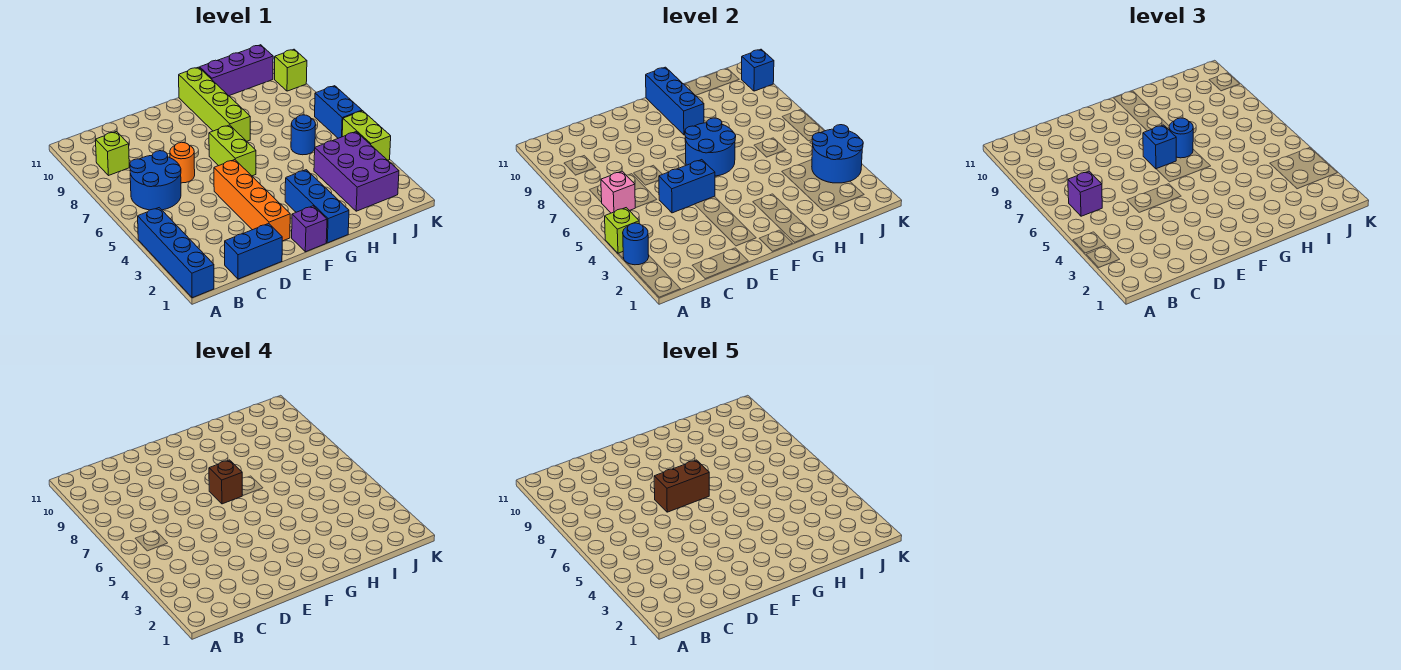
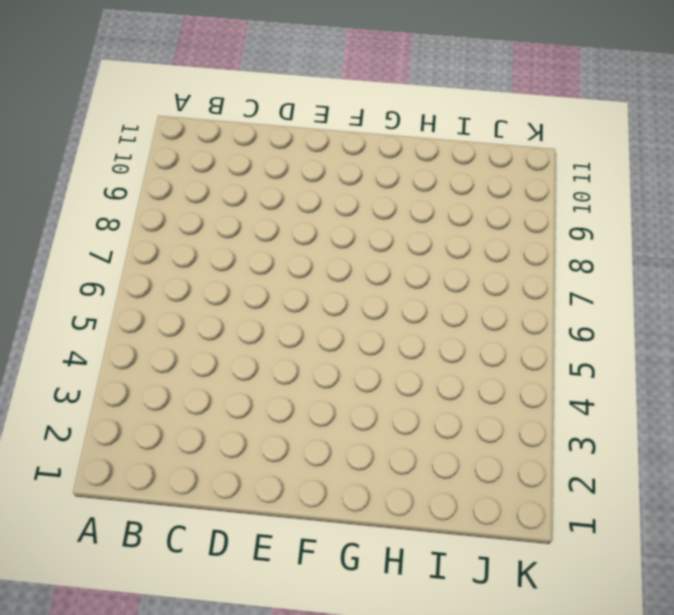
none -> blue brick A1:A4 level 1
none -> blue round brick B6:C7 level 1
none -> lime brick B9 level 1

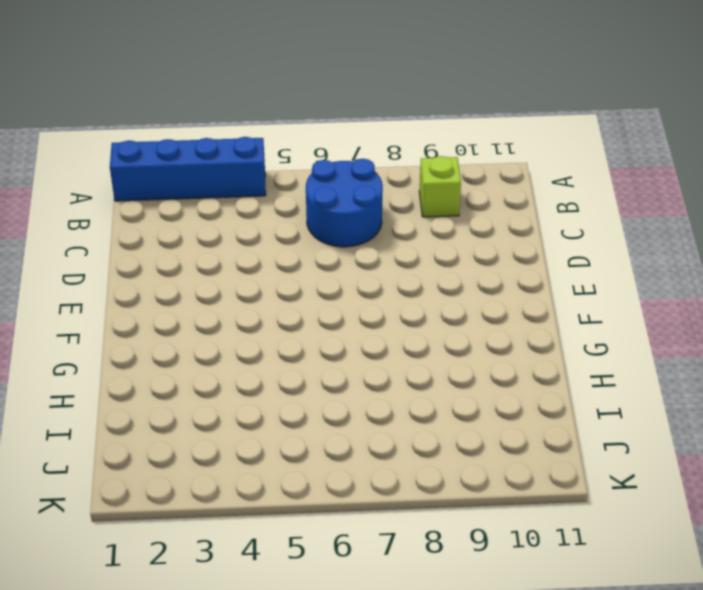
none -> blue brick C1:D1 level 1
none -> orange round brick D7 level 1
none -> orange brick E2:E5 level 1

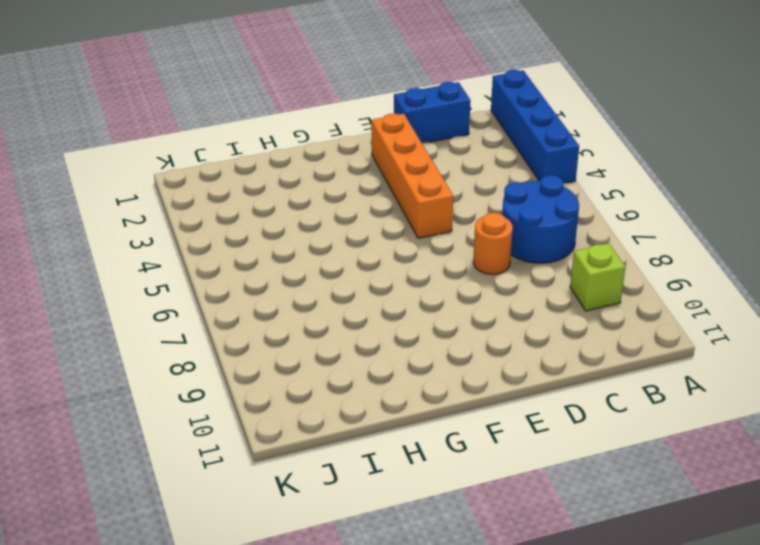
none -> purple brick F1 level 1
none -> lime brick F6:F7 level 1
none -> blue brick G1:G3 level 1

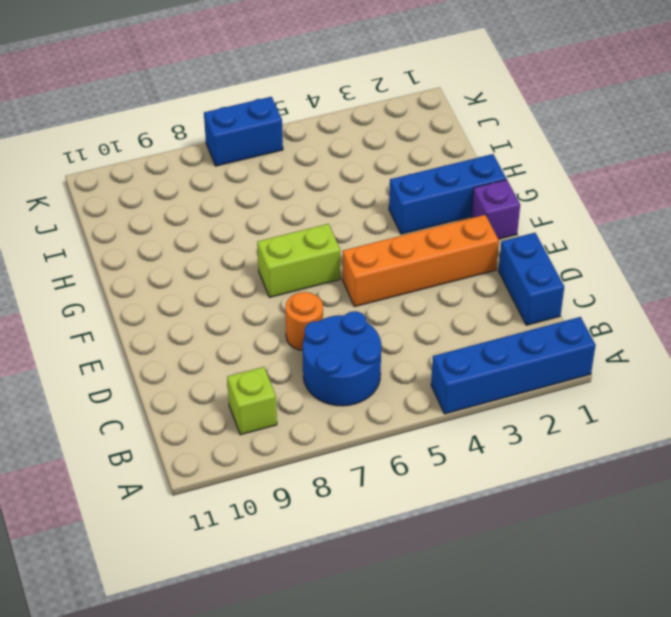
none -> lime brick G8:G11 level 1
none -> purple brick H11:J11 level 1
none -> purple brick I2:J4 level 1

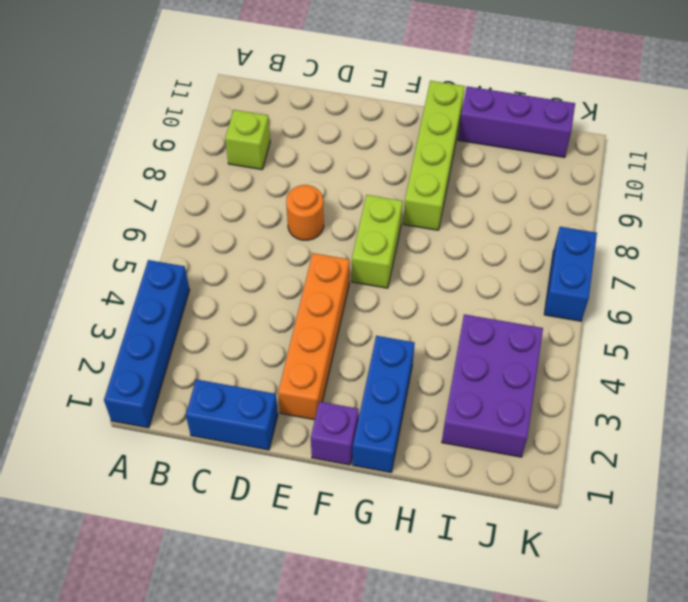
none -> blue round brick B6:C7 level 1
none -> blue round brick I6 level 1
none -> lime brick K4:K5 level 1

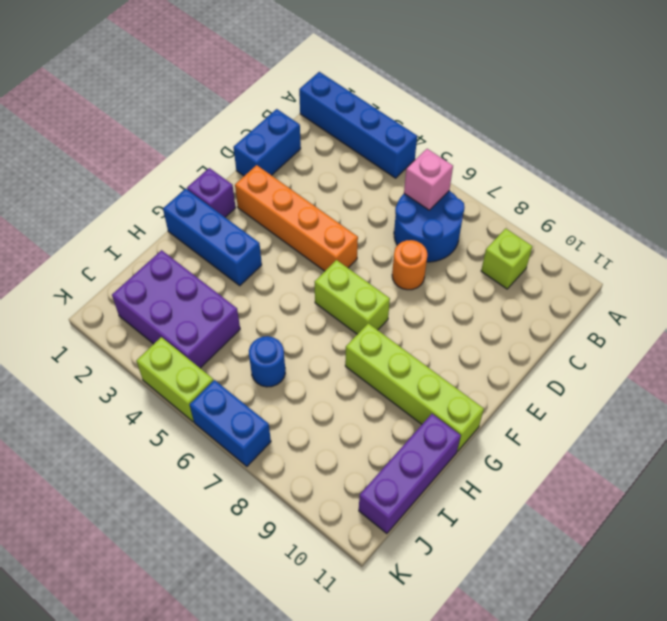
none -> lime brick K10 level 1
none -> blue round brick A3 level 2
none -> lime brick A4 level 2

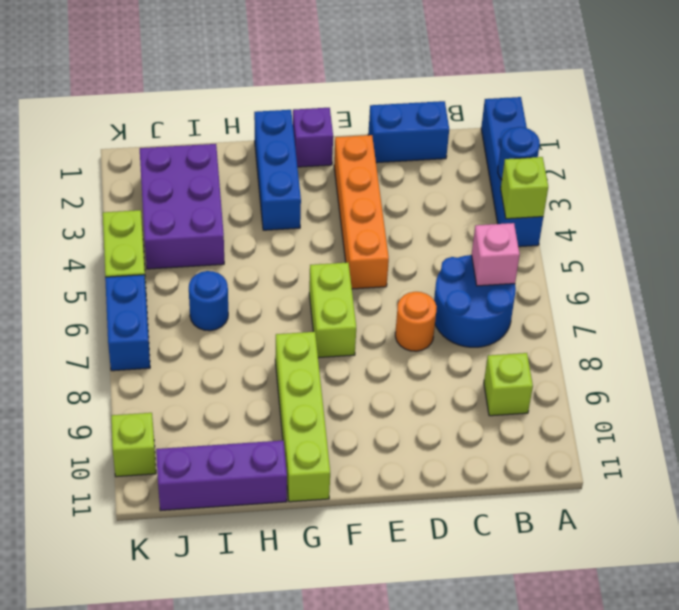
none -> blue brick D5:E5 level 2
none -> blue round brick F6:G7 level 2
none -> blue brick G9:G11 level 2

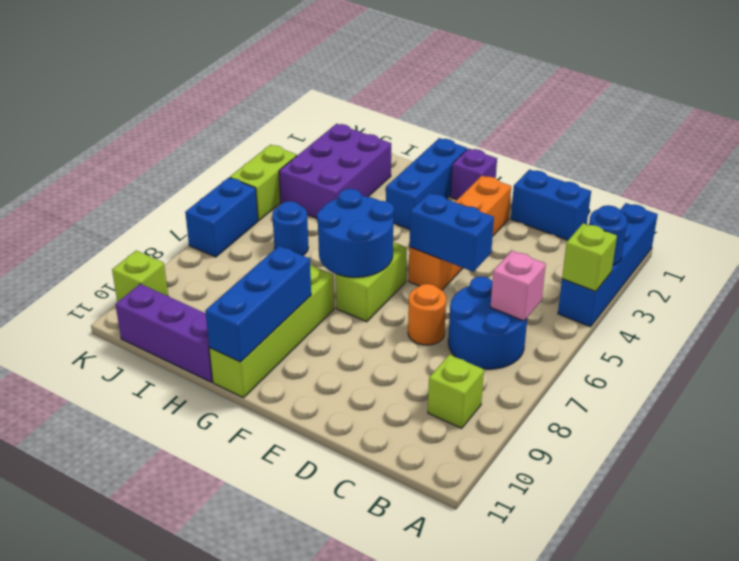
none -> blue round brick J3:K4 level 2
none -> blue brick K10 level 2
none -> purple brick B6 level 3

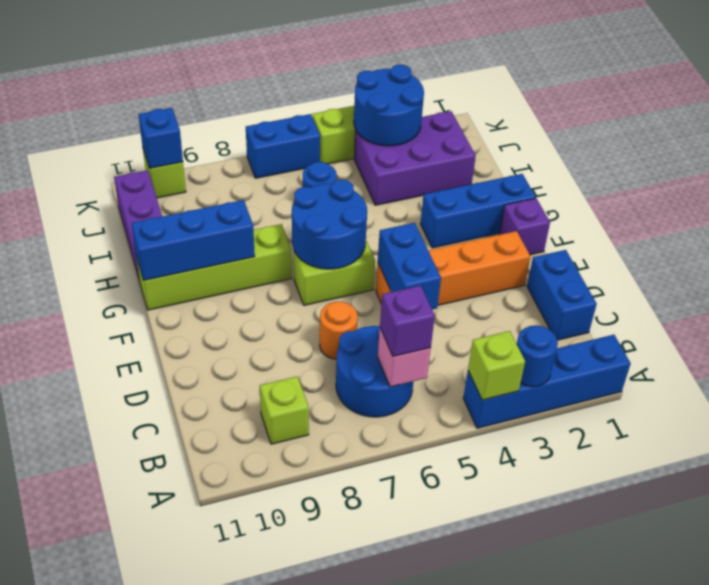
none -> blue brick F7 level 3
none -> blue round brick G7 level 3
none -> brown brick F7 level 4

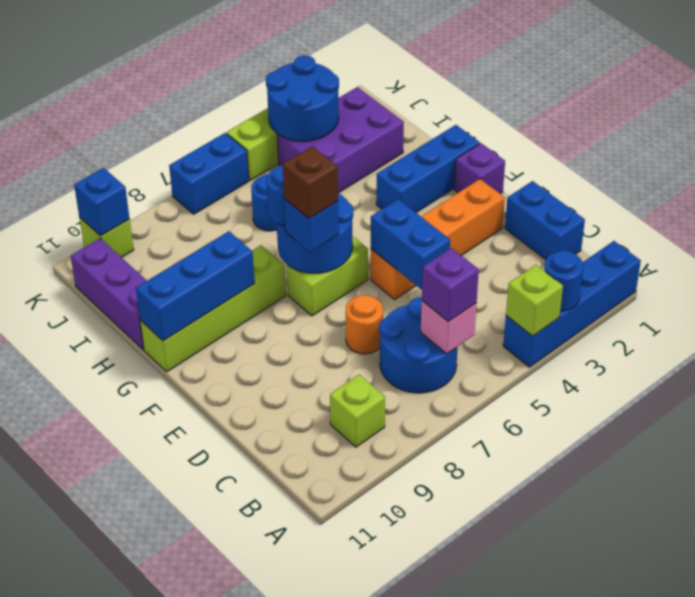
none -> brown brick E7:F7 level 5

